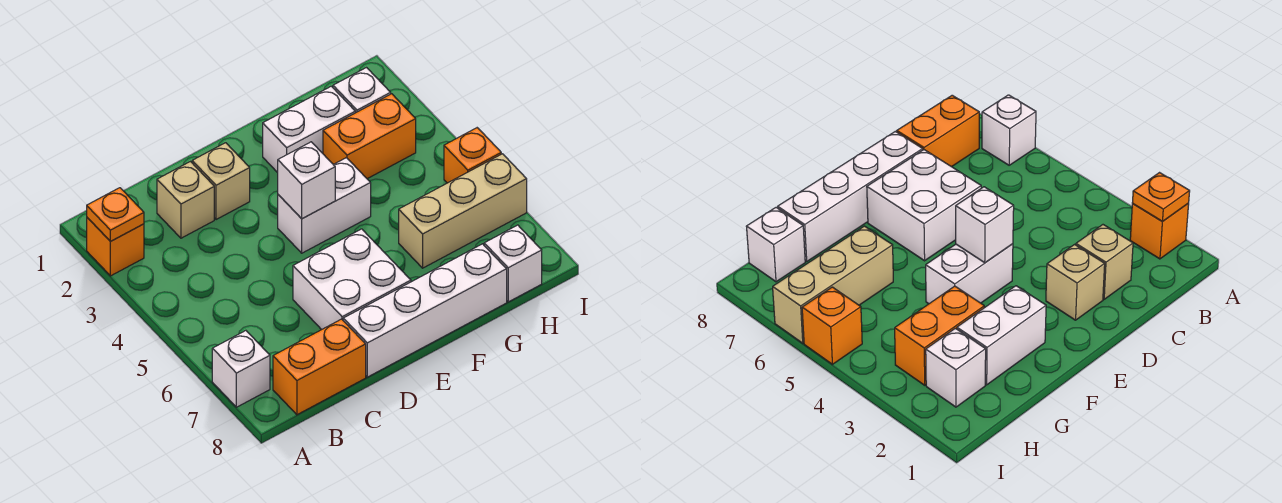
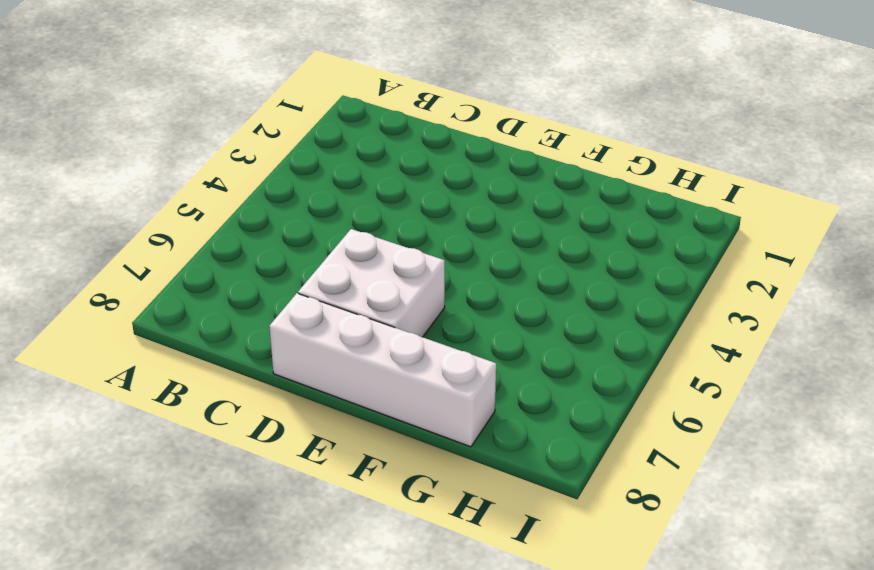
none -> orange brick A2 level 1
none -> white brick A7 level 1
none -> orange brick B8:C8 level 1

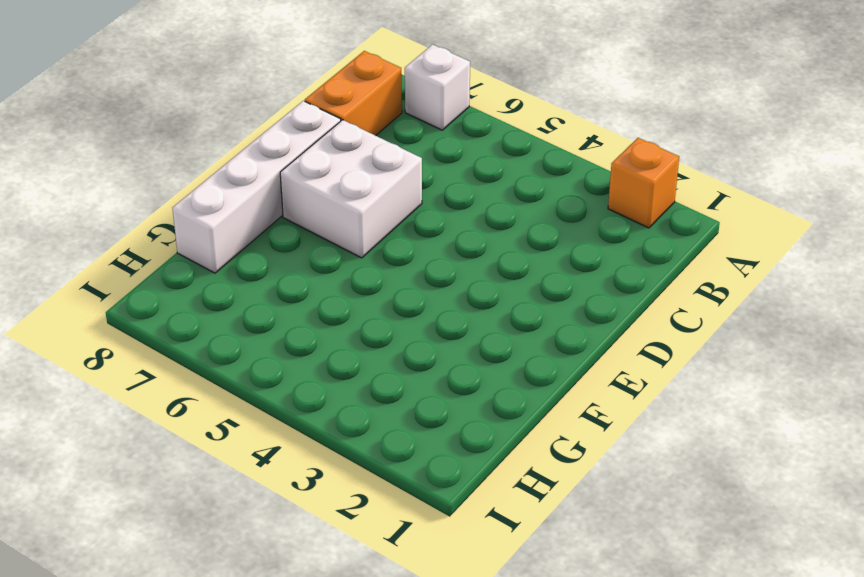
none -> tan brick C2 level 1
none -> tan brick D2 level 1
none -> white brick E4:F4 level 1

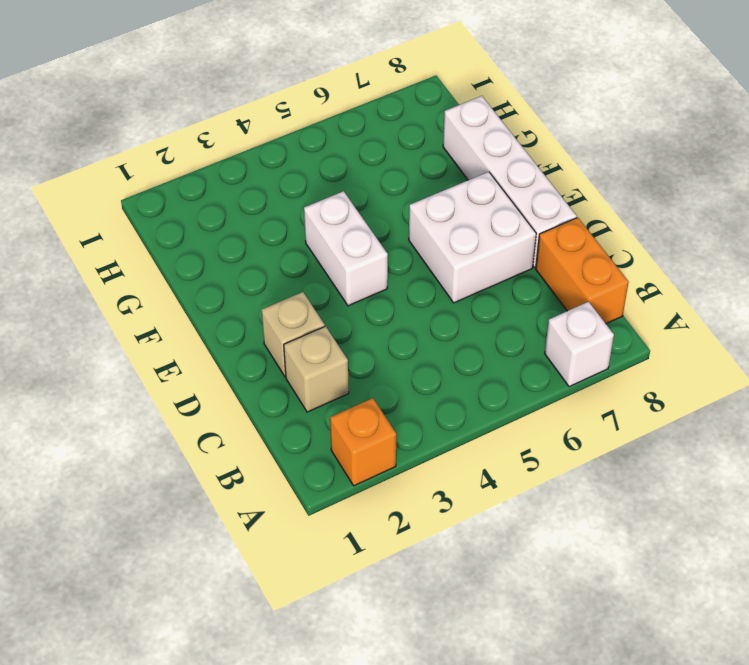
none -> white brick F2:G2 level 1
none -> orange brick G3:H3 level 1
none -> tan brick G6:I6 level 1

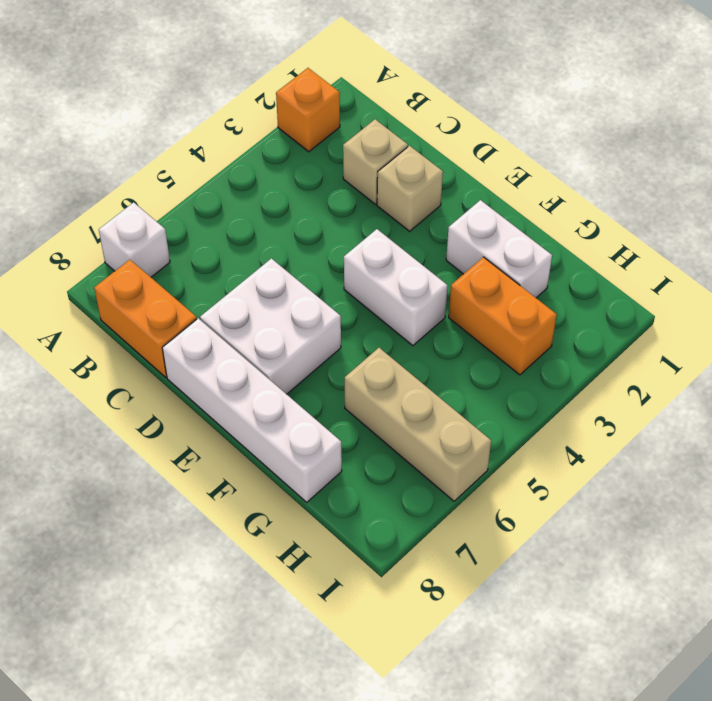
none -> white brick H2 level 1
none -> white brick H8 level 1
none -> orange brick I5 level 1

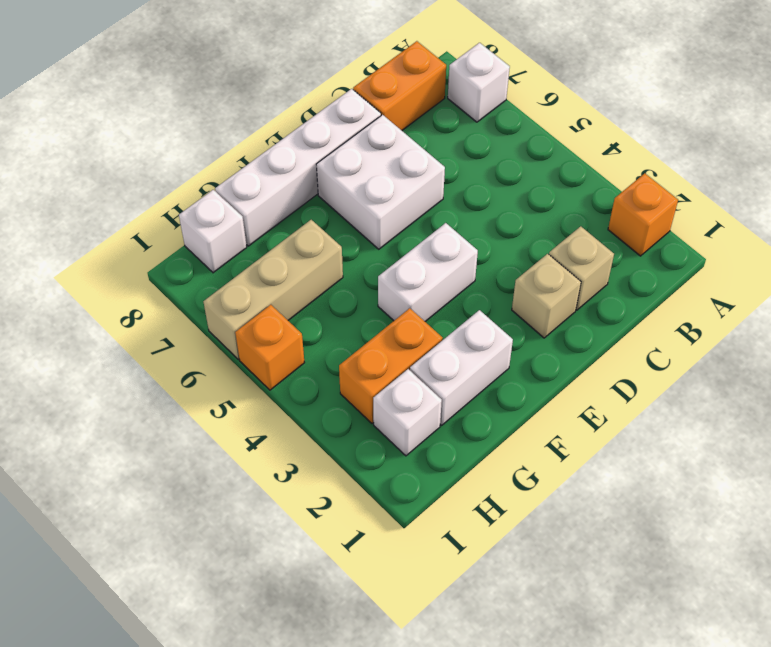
none -> orange plate A2 level 2
none -> white brick E4 level 2

